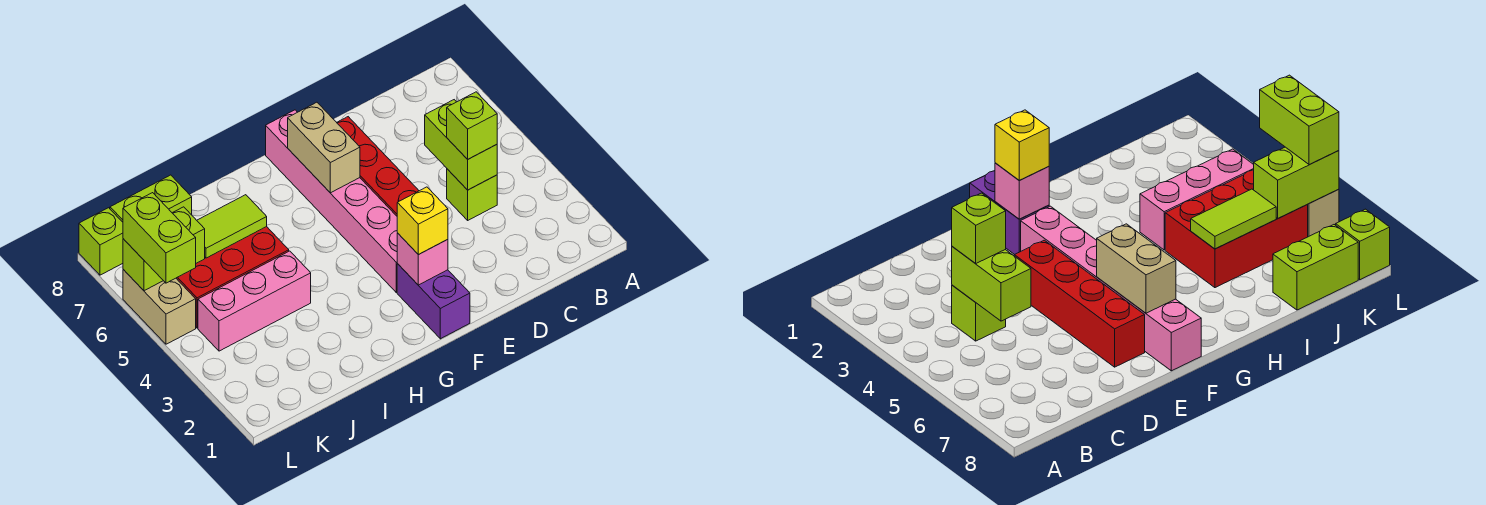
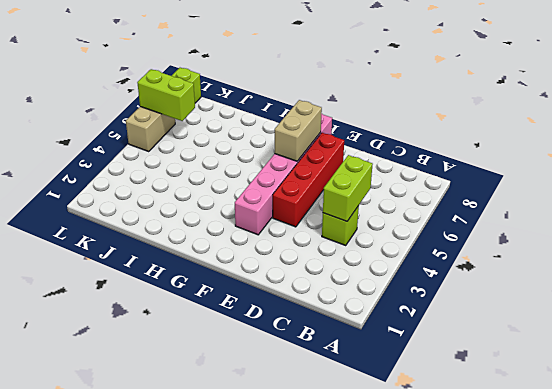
none -> purple brick F1:F2 level 1
none -> pink brick I4:K4 level 1
none -> red brick I5:K6 level 1

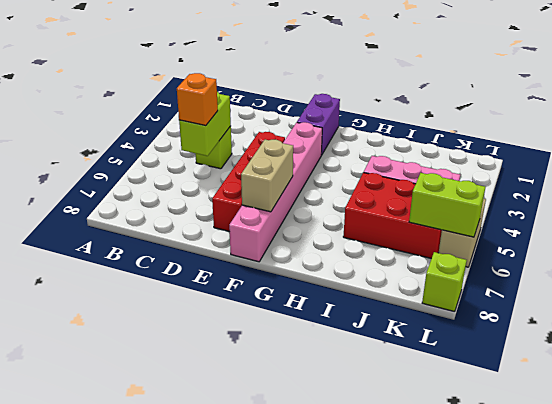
orange brick C5 level 3 -> none
none -> lime brick J8:K8 level 1
none -> pink brick F2 level 2
none -> lime tile I6:J6 level 2

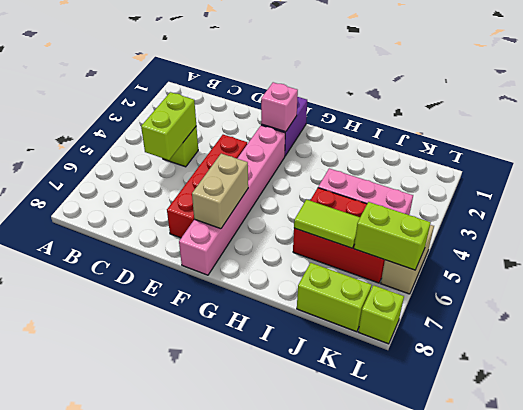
none -> lime brick C4 level 3
none -> yellow brick F2 level 3
none -> lime brick L5:L6 level 3

